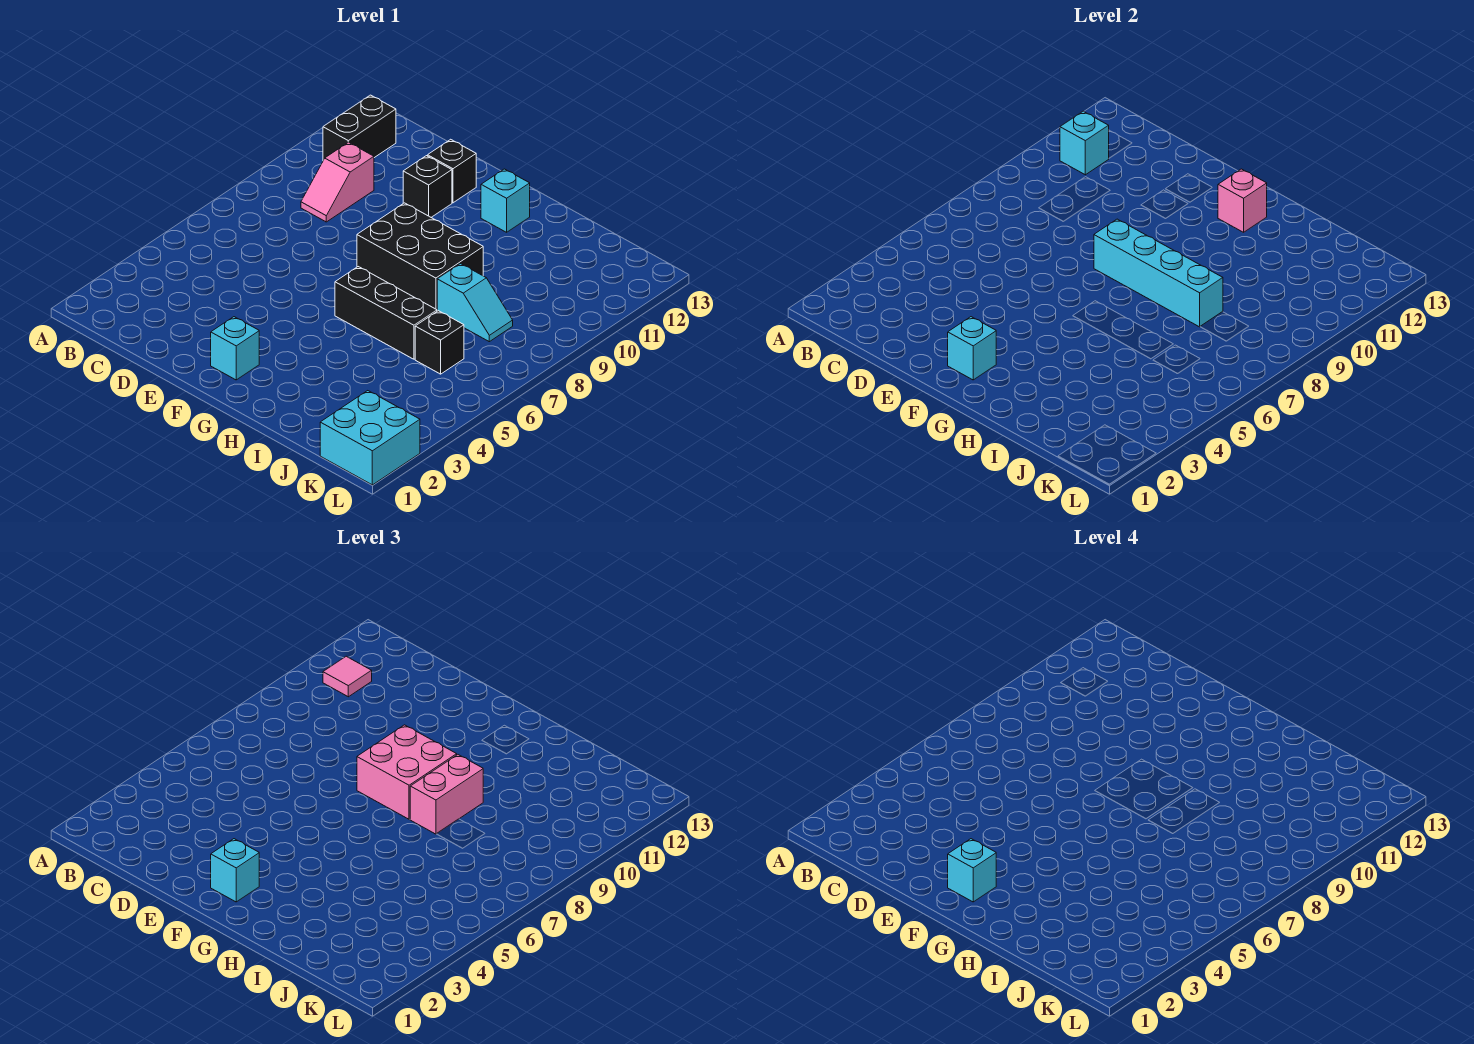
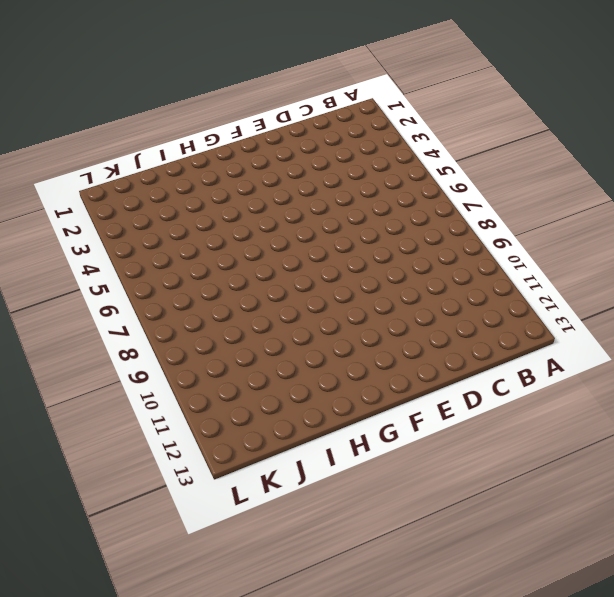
none -> black brick B11:B12 level 1
none -> pink slope C9:C10 level 1 top 10
none -> black brick E11 level 1

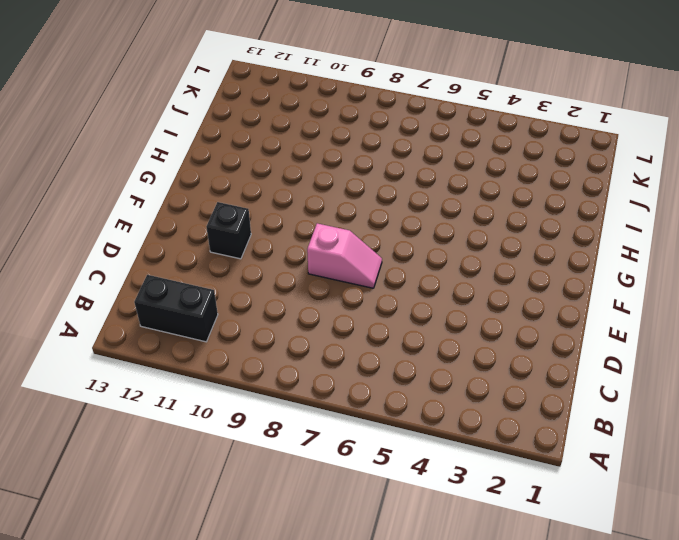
pink slope E7:E8 level 1 top 8 -> pink slope C9:C10 level 1 top 10
none -> black brick E12 level 1
none -> cyan brick F2 level 1
none -> black brick F8:H9 level 1

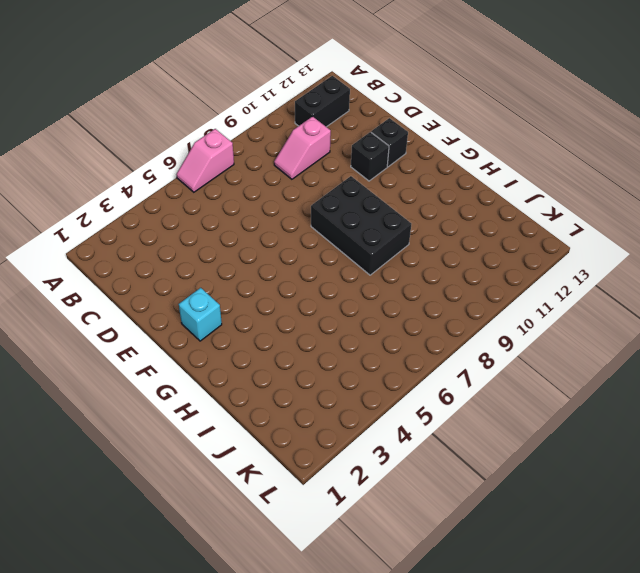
pink slope A6:A7 level 1 top 7 -> none
none -> black brick G6:I6 level 1
none -> cyan brick G12 level 1
none -> cyan slope I8:J8 level 1 top I

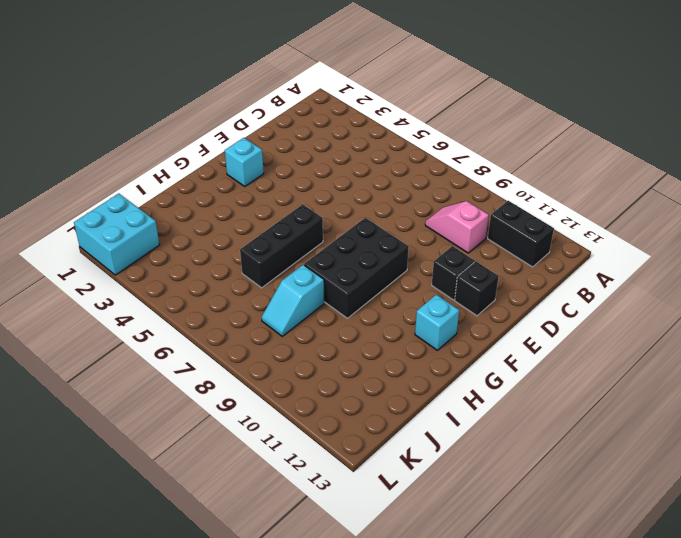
none -> black brick J6 level 1
none -> cyan brick B11 level 2
none -> cyan brick F2 level 2

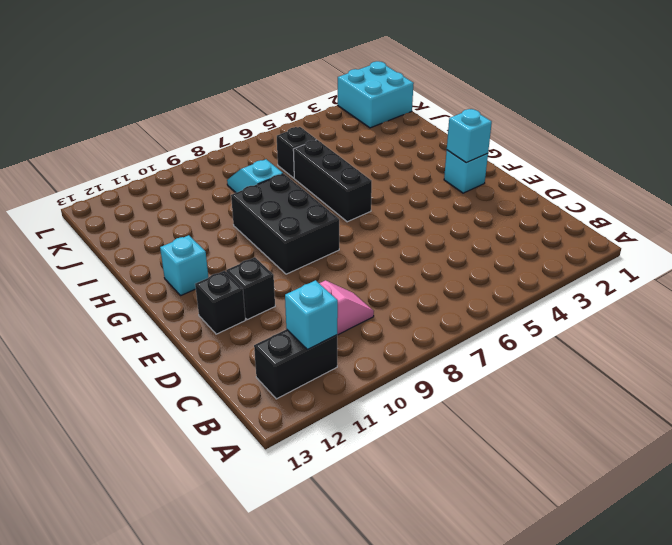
none -> cyan brick F8:I8 level 2
none -> pink brick G12 level 2
none -> pink tile B11 level 3

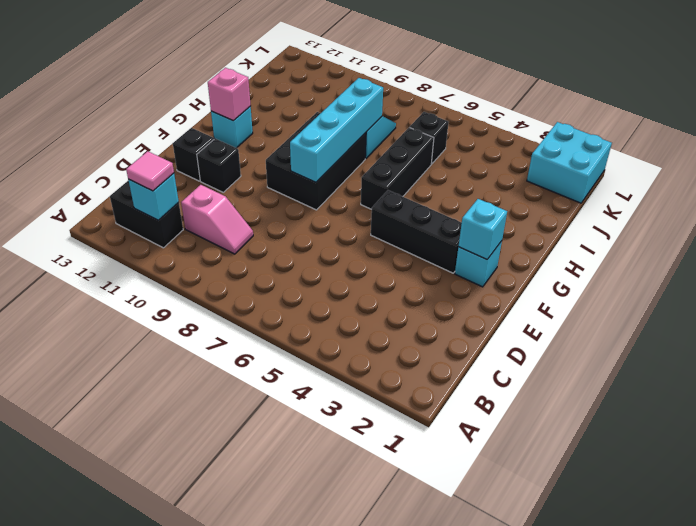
black brick F3:F5 level 1 -> none
none -> cyan brick F2 level 3
none -> pink brick F8:G9 level 3
none -> pink brick H8:H9 level 3

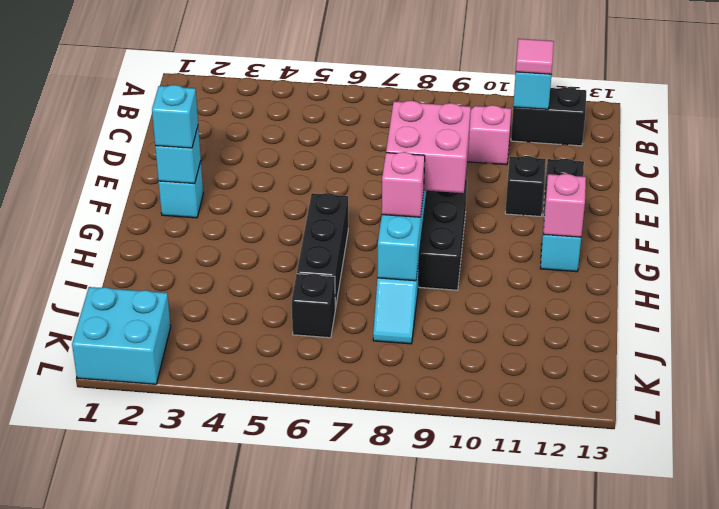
pink brick H8 level 3 -> pink brick H8:H9 level 3
none -> cyan brick F2 level 4

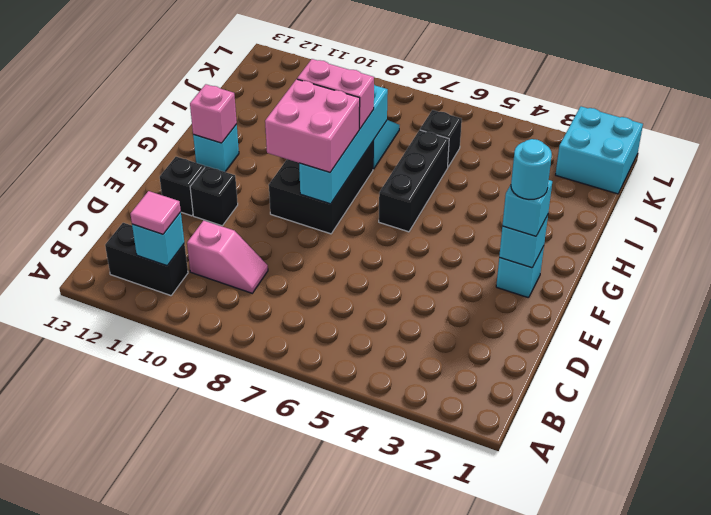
cyan round brick F2 level 4 -> cyan brick F2 level 4

